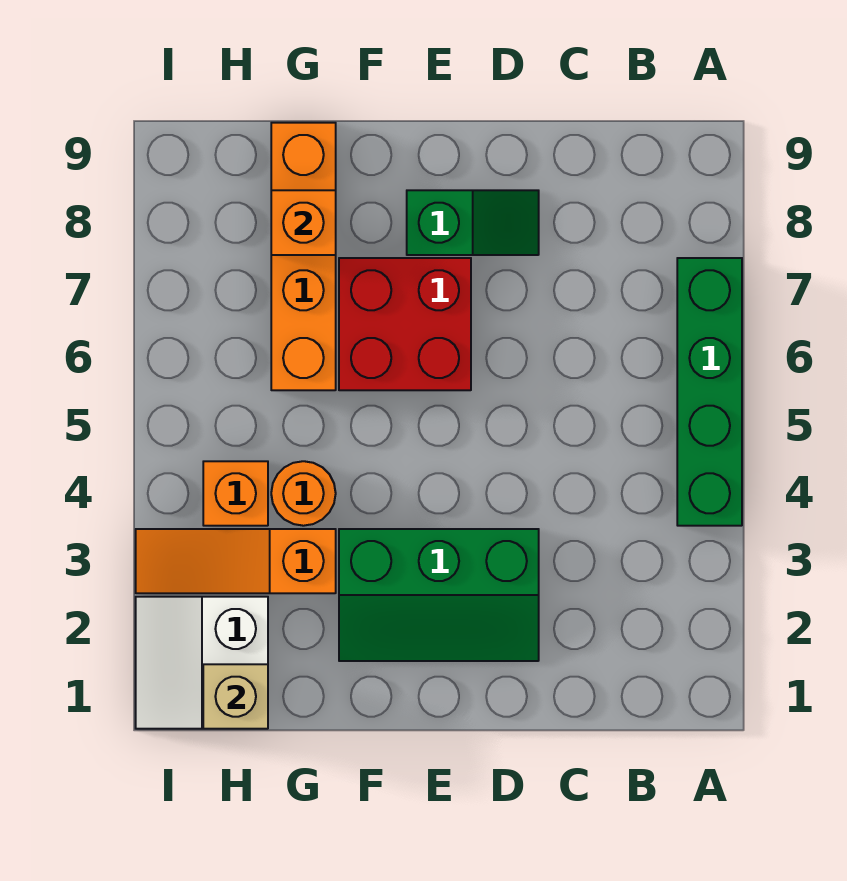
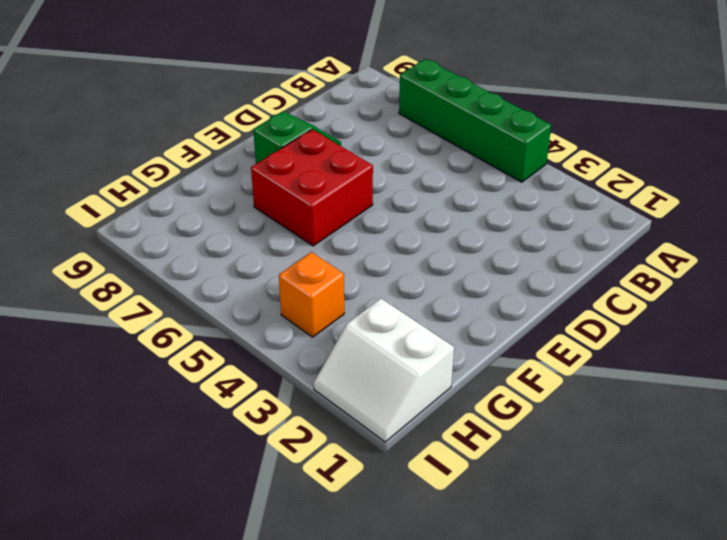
none -> green slope D2:F3 level 1 top 3
none -> orange slope G3:I3 level 1 top G

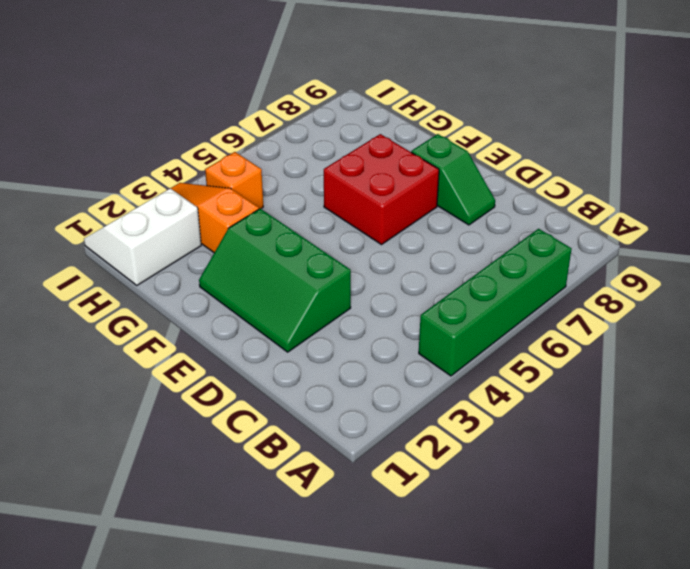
none -> orange round brick G4 level 1
none -> orange brick G6:G9 level 1

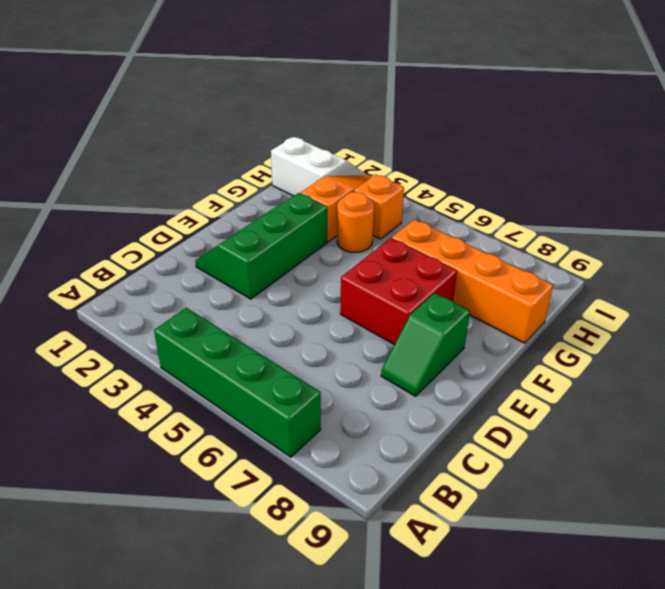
none -> orange brick G8 level 2
none -> tan brick H1 level 2

